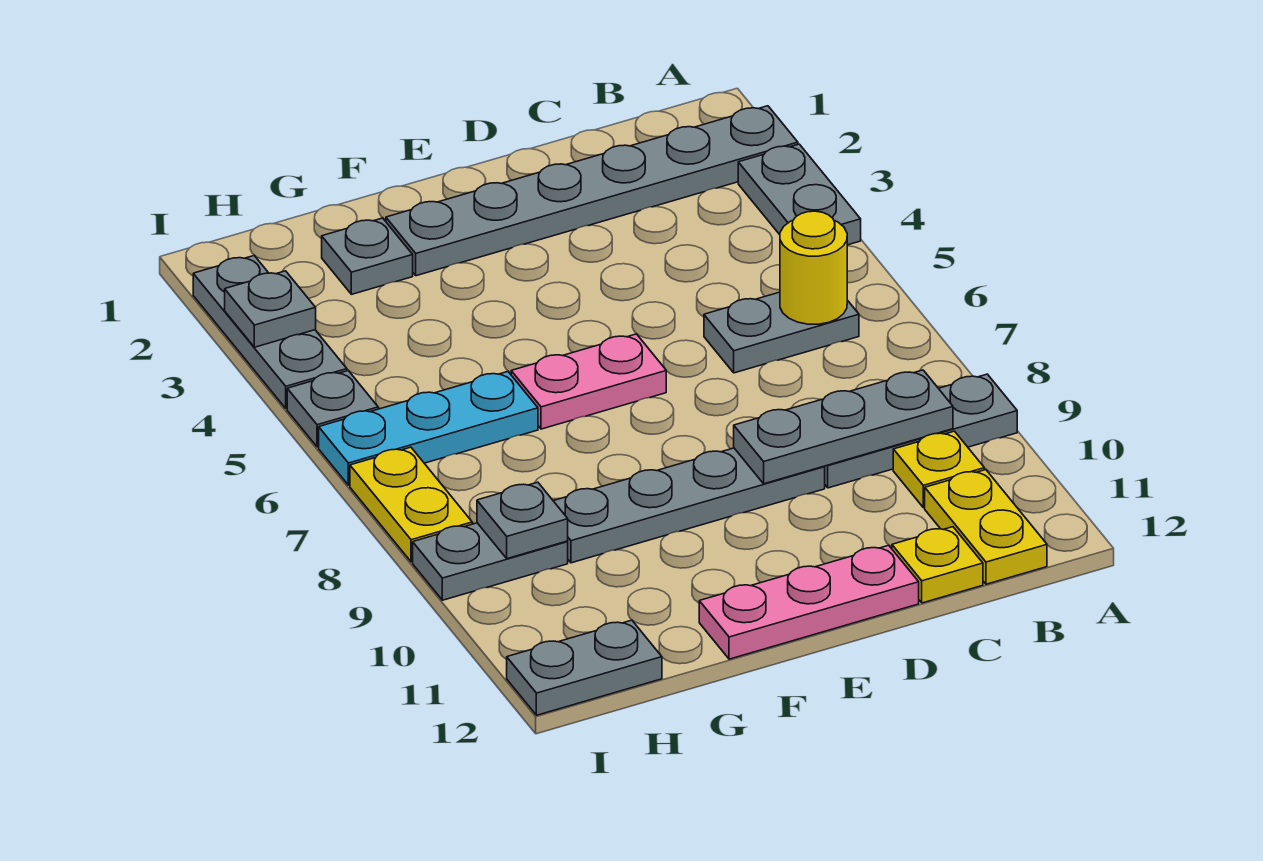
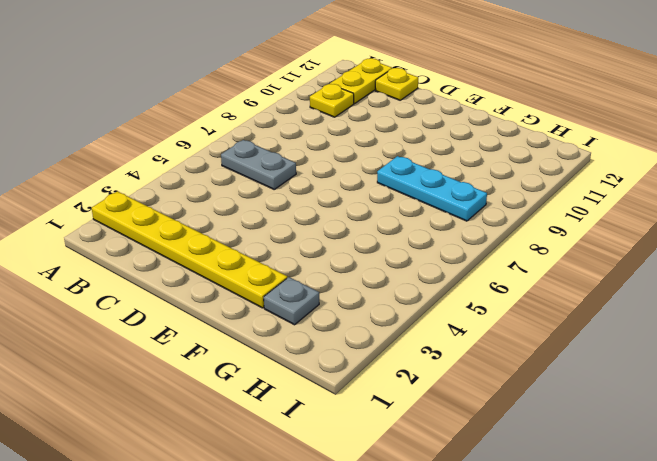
yellow plate A2:F2 level 1 -> grey plate A2:F2 level 1
cyan plate F8:H8 level 1 -> cyan plate G6:I6 level 1
none -> grey plate A3:A4 level 1
none -> grey plate A9:C9 level 1
none -> grey plate D9:G9 level 1

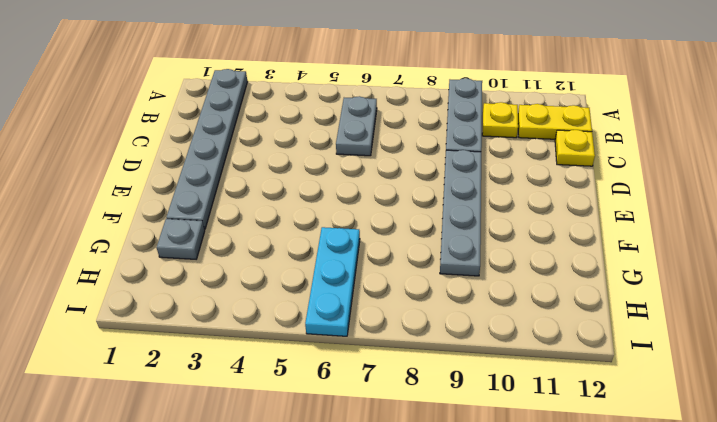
none -> grey plate A3:A4 level 1
none -> pink plate D12:F12 level 1
none -> pink plate E6:F6 level 1

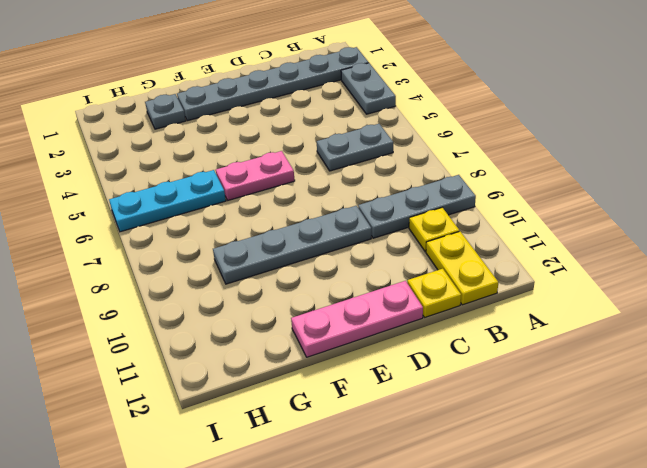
none -> grey plate H9:I9 level 1
none -> grey plate H12:I12 level 1
none -> grey plate I2:I4 level 1

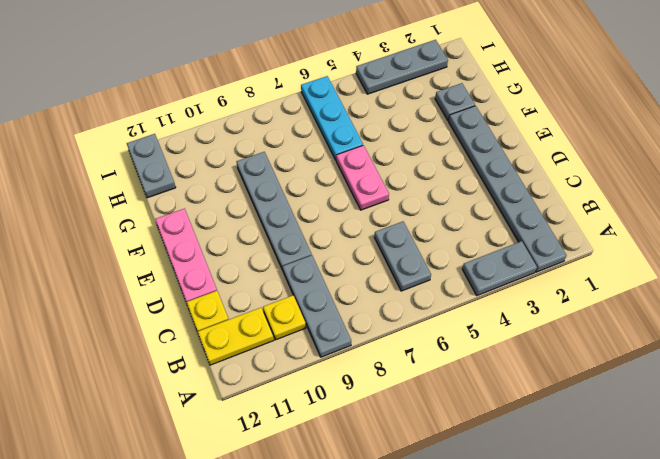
none -> grey plate H9:I9 level 1
none -> grey plate I5 level 1
none -> yellow plate I7:I8 level 1

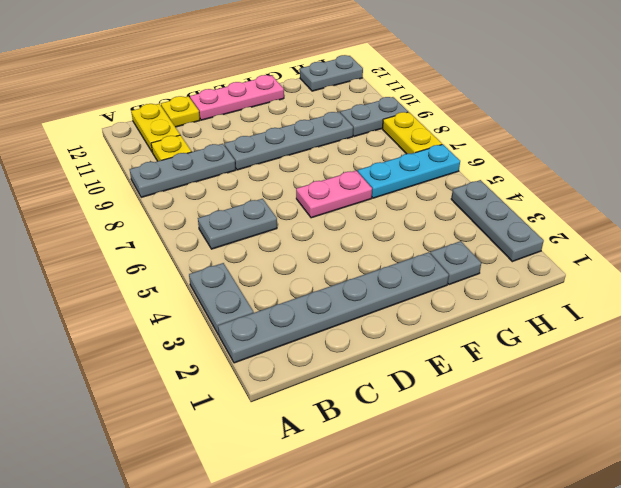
none -> grey plate I5 level 1
none -> yellow round brick B6 level 2
none -> grey plate B9:D9 level 2

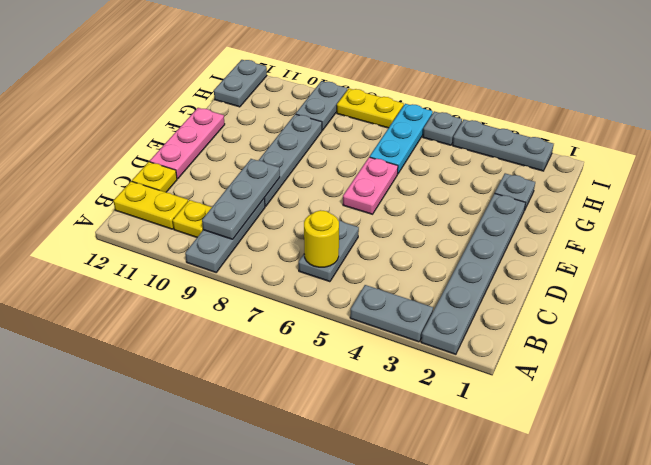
none -> grey plate H9 level 2
none -> grey plate I3 level 2

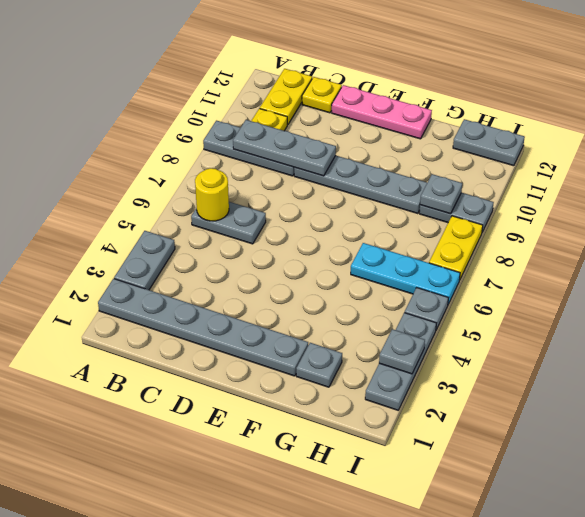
none -> pink plate E6:F6 level 1

